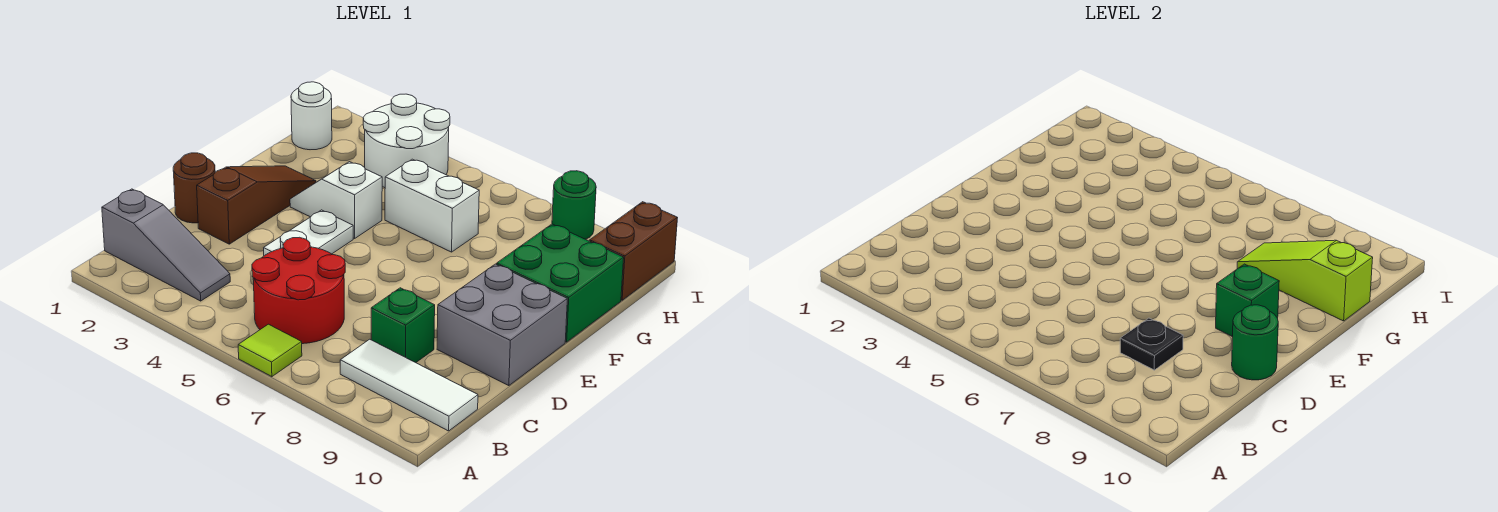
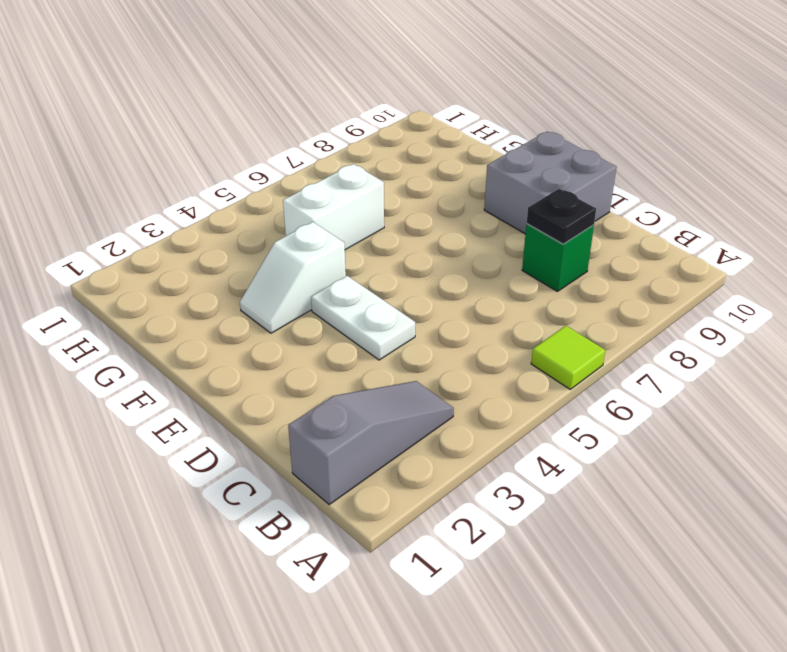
none -> red round brick B5:C6 level 1
none -> white tile B8:B10 level 1
none -> brown round brick D1 level 1

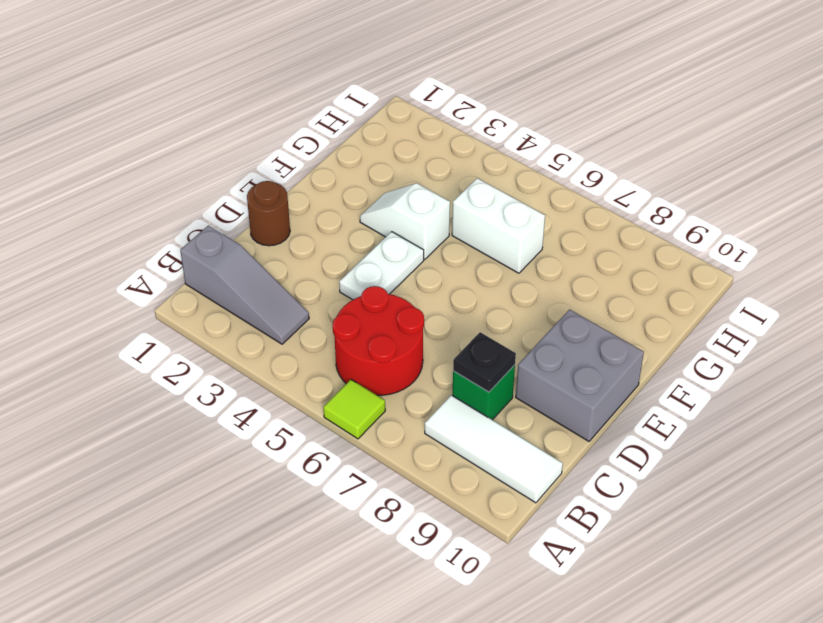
none -> brown slope D2:F2 level 1 top D
none -> green brick F9:G10 level 1
none -> white round brick H1 level 1

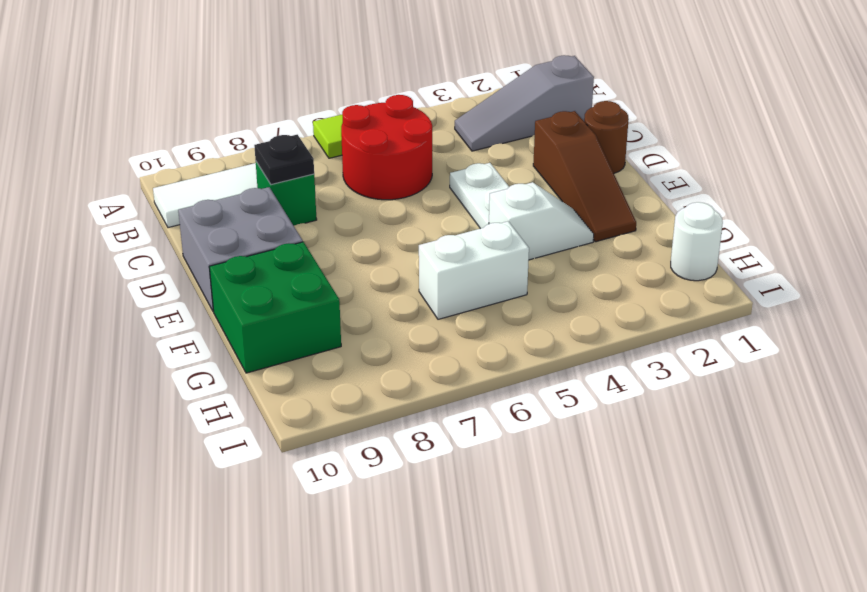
none -> white round brick H3:I4 level 1
none -> brown brick H10:I10 level 1
none -> green round brick I8 level 1

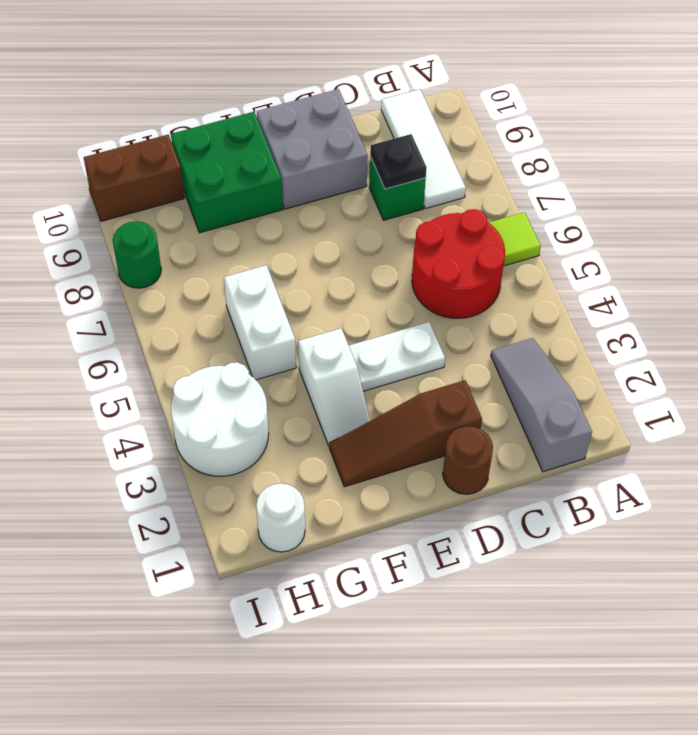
none -> green round brick D10 level 2
none -> green brick E9 level 2
none -> lime slope G8:G10 level 2 top 10

